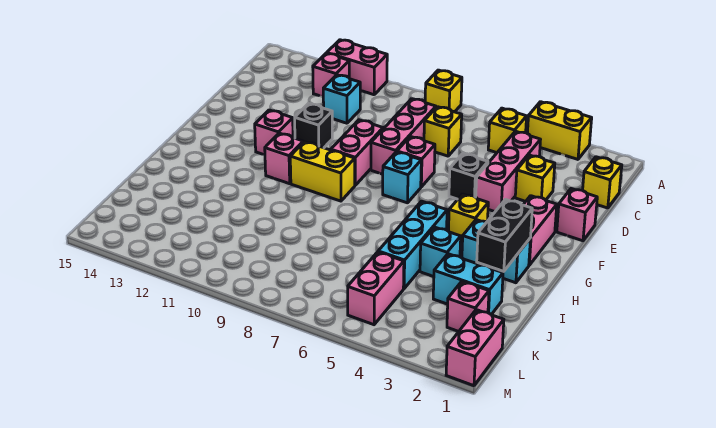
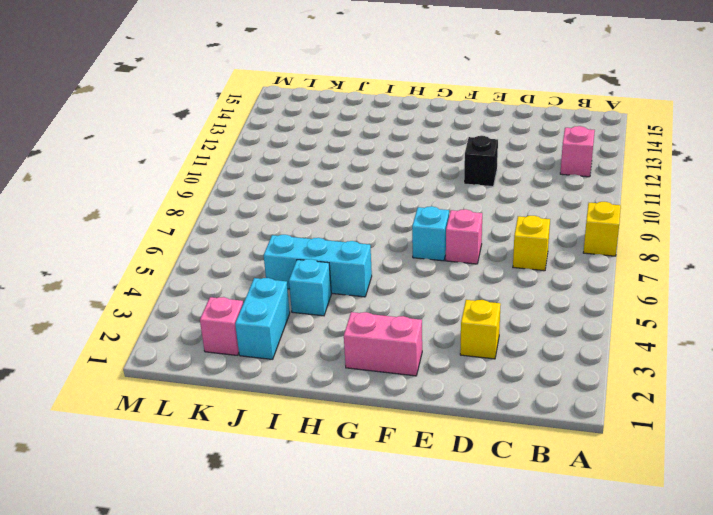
none -> yellow brick A3:A4 level 1
none -> pink brick A11:A12 level 1
none -> yellow brick B5 level 1
none -> yellow brick C1 level 1

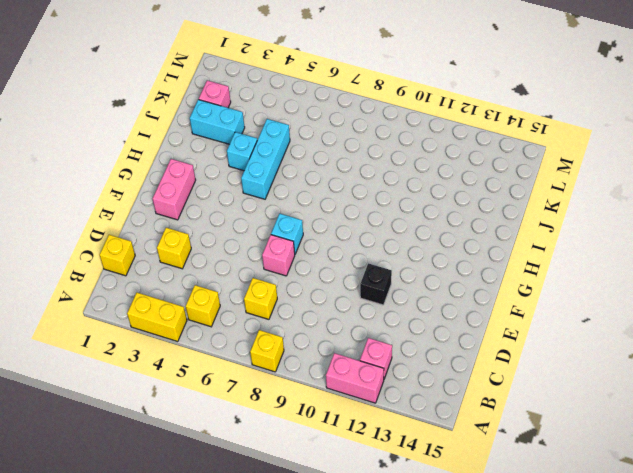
none -> pink brick C4:E4 level 1
none -> pink brick C8:E8 level 1
none -> cyan brick C11 level 1
none -> pink brick E1 level 1

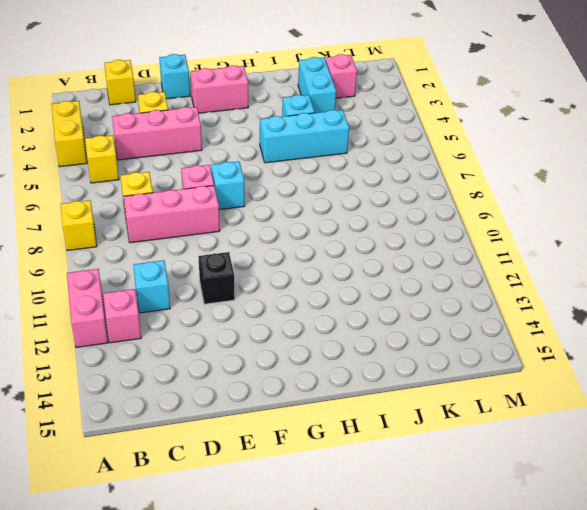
cyan brick E1 level 1 -> pink brick E1 level 1
none -> black brick E5 level 1
none -> pink brick E9:F9 level 1
none -> pink brick F12 level 1
none -> yellow brick G4 level 1

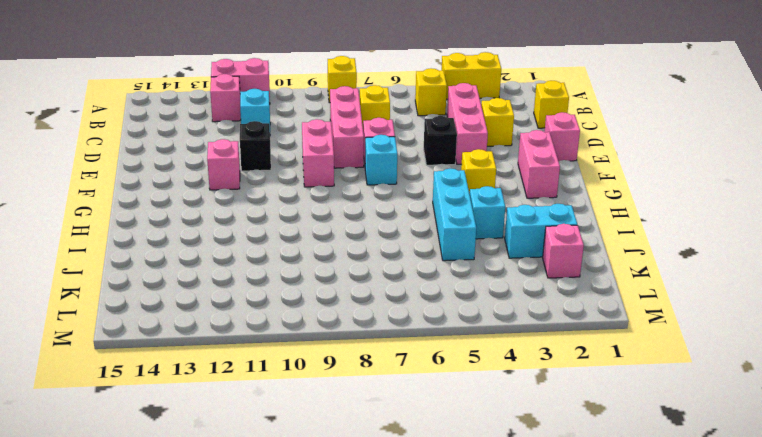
none -> yellow brick G9:G10 level 1
none -> pink brick G11 level 1
none -> cyan brick H2:H3 level 1
none -> pink brick K5:L5 level 1

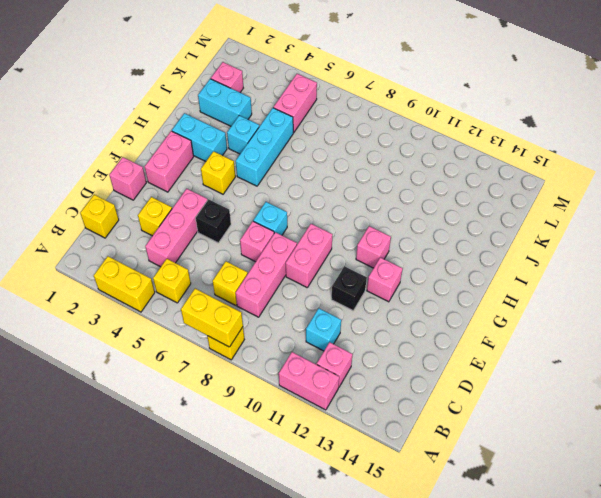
yellow brick A7:A8 level 2 -> yellow brick G9:G10 level 1
none -> pink brick L1:M1 level 1
none -> black brick H2:I2 level 2

